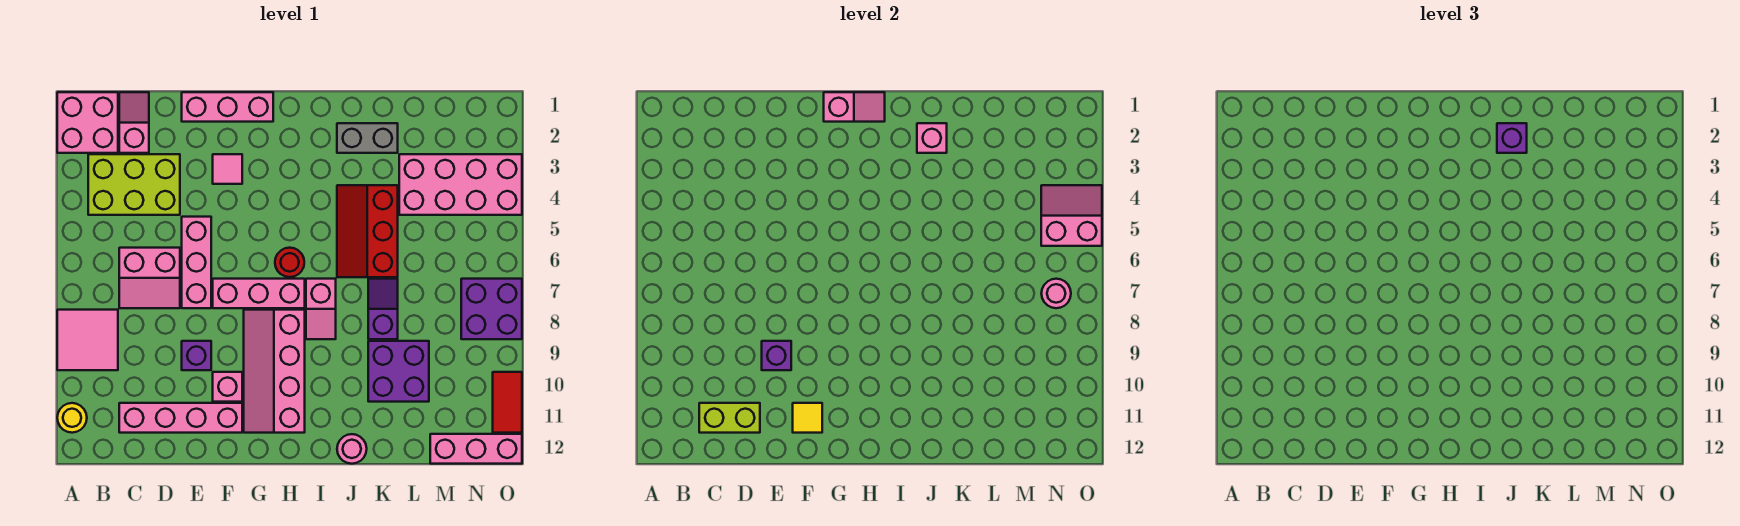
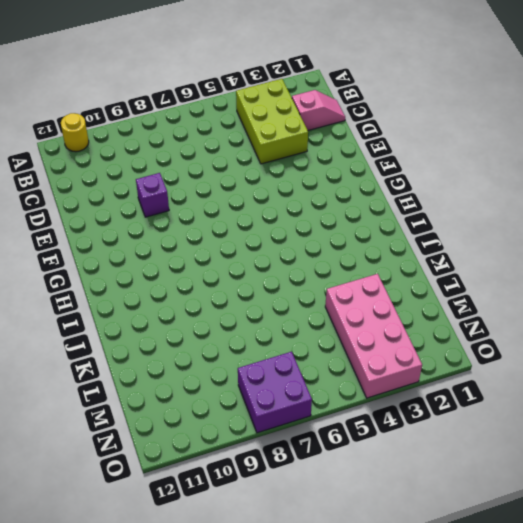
none -> pink brick A1:B2 level 1
none -> pink tile A8:B9 level 1
none -> pink slope C6:D7 level 1 top 6
none -> pink brick C11:F11 level 1

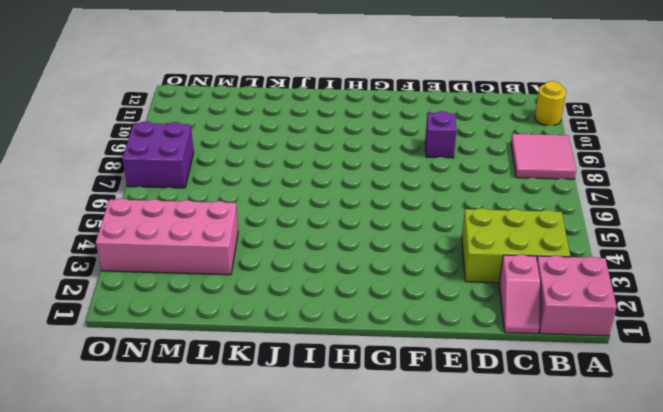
none -> pink slope C6:D7 level 1 top 6
none -> pink brick C11:F11 level 1
none -> pink brick E1:G1 level 1
none -> pink brick E5:E7 level 1

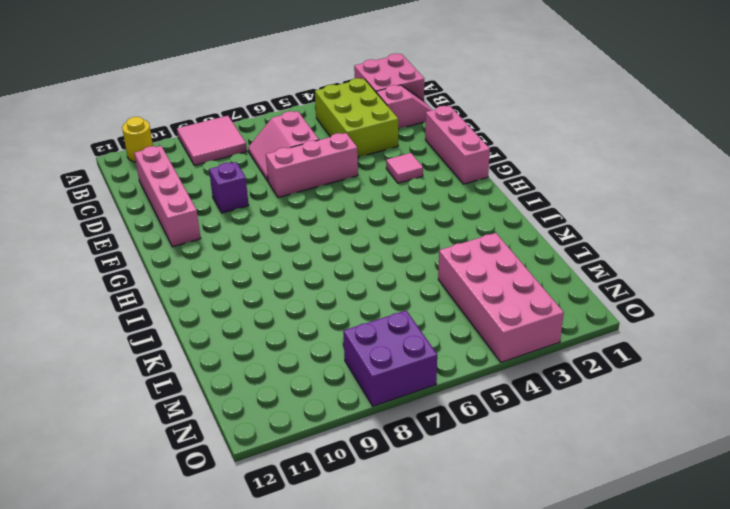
none -> pink brick F7:H7 level 1
none -> pink brick F10 level 1
none -> pink slope G8:H11 level 1 top H
none -> red round brick H6 level 1

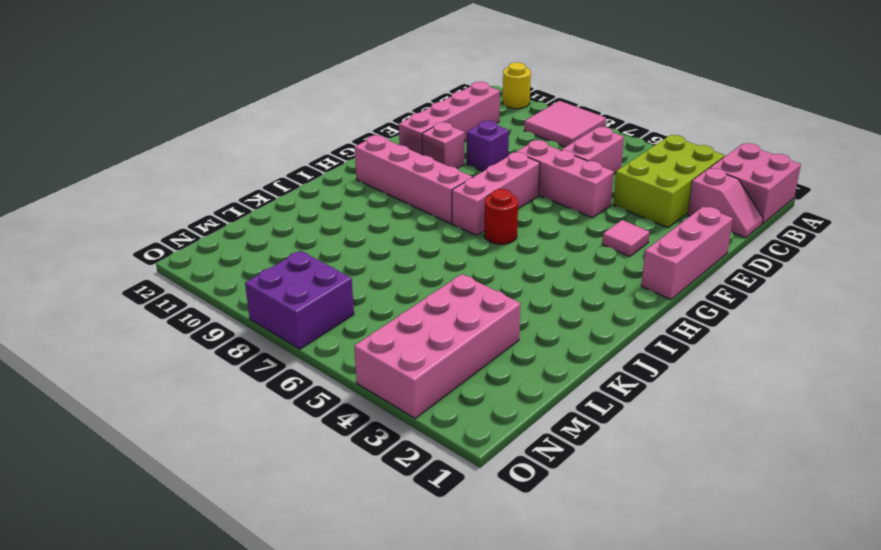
none -> pink slope I7:I8 level 1 top 7
none -> grey brick J2:K2 level 1
none -> red slope J4:K6 level 1 top K
none -> pink round brick J12 level 1

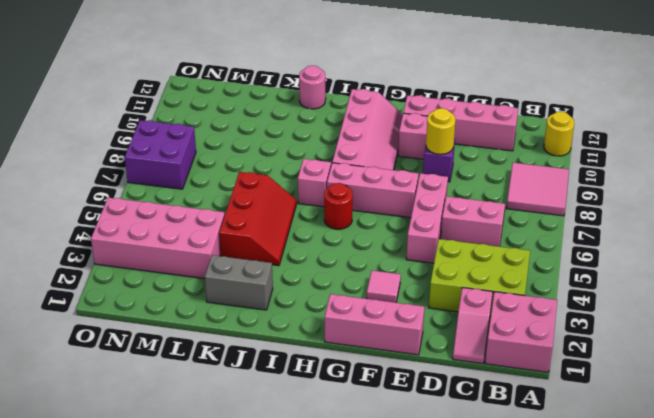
yellow round brick E9 level 2 -> purple brick E9 level 2
none -> purple slope K7:K8 level 1 top 8
none -> purple brick K9:L10 level 1
none -> pink brick M12:O12 level 1
none -> red tile O10:O11 level 1

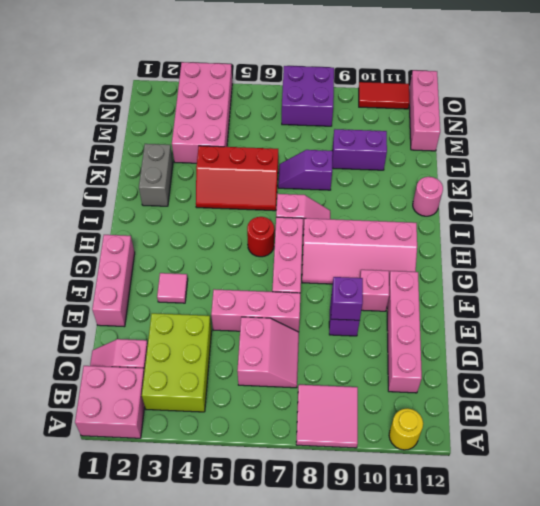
purple brick L9:L10 level 1 -> purple brick K9:L10 level 1
none -> lime brick C11:D11 level 2
none -> yellow tile F11 level 2
none -> pink slope G1:H1 level 2 top G
none -> pink brick J2 level 2

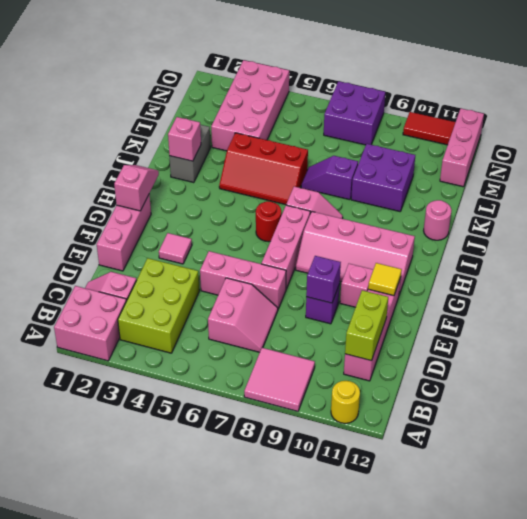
none -> pink slope N4:O5 level 2 top 5
none -> pink round brick N7 level 2
none -> purple brick J2 level 3

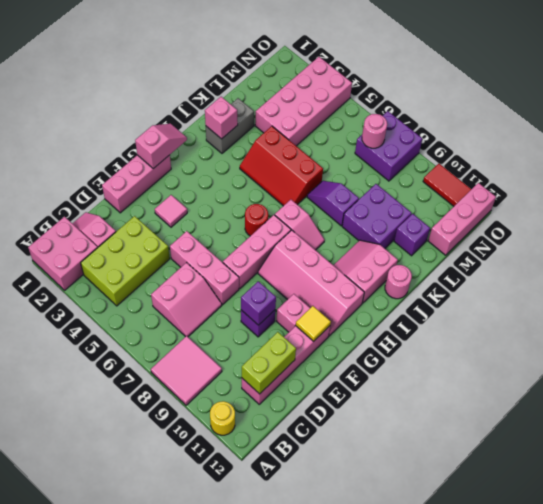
pink slope I10:J11 level 1 top 11 -> pink slope N4:O5 level 2 top 5
purple brick L11 level 1 -> purple brick J2 level 3

